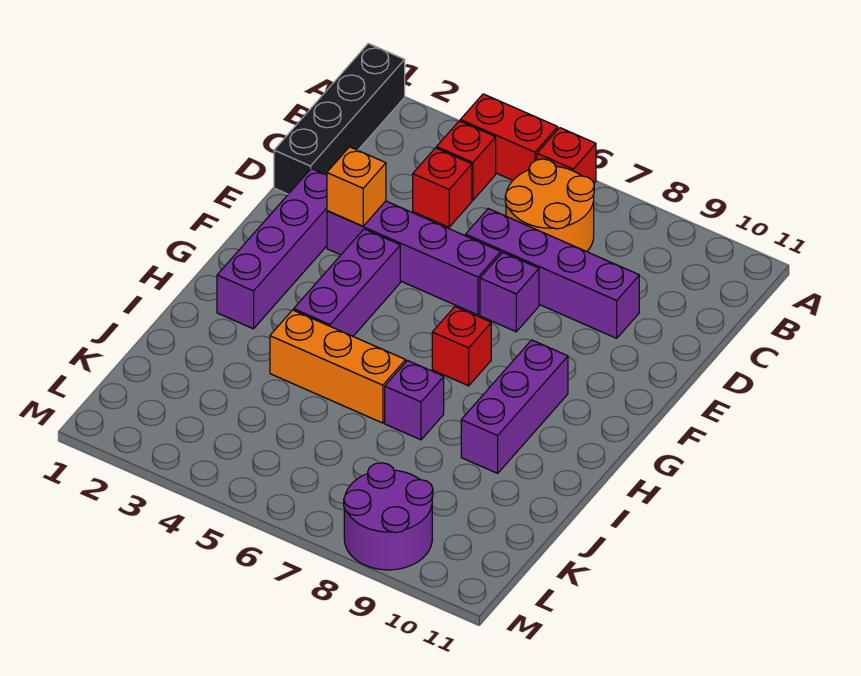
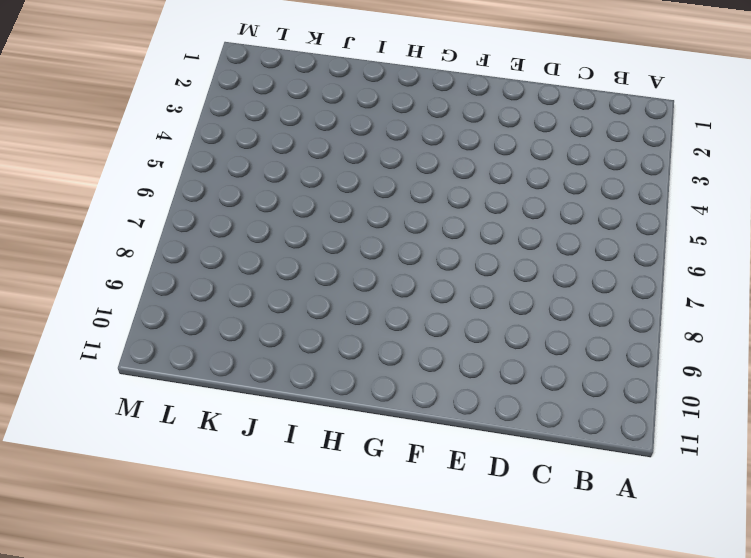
none -> black brick A1:D1 level 1
none -> red brick A4:A5 level 1
none -> red brick A6 level 1

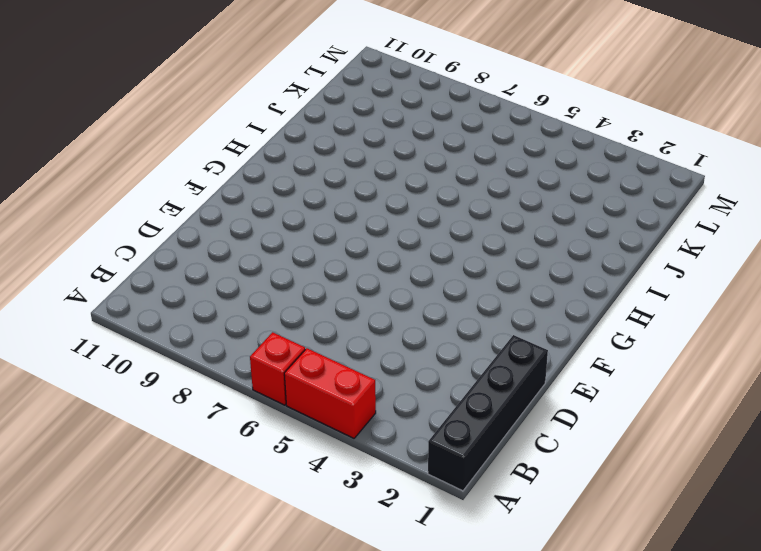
none -> red brick B4 level 1
none -> orange round brick B6:C7 level 1
none -> red brick C4 level 1

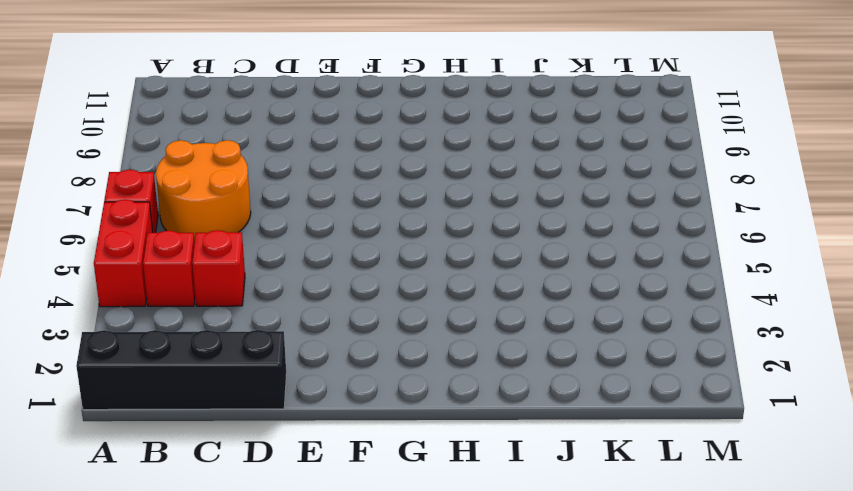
none -> purple brick D6:D9 level 1
none -> purple brick E2:H2 level 1
none -> purple brick E3:E6 level 1

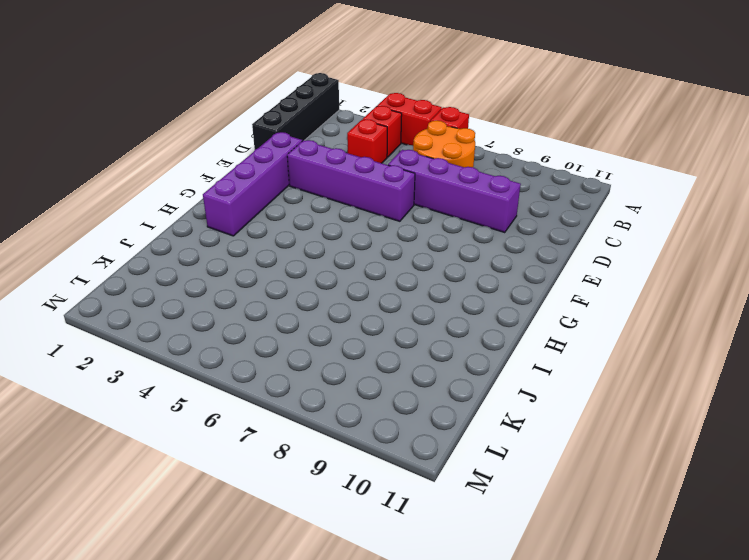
none -> purple brick E7 level 1
none -> purple brick F4:H4 level 1
none -> red brick G7 level 1

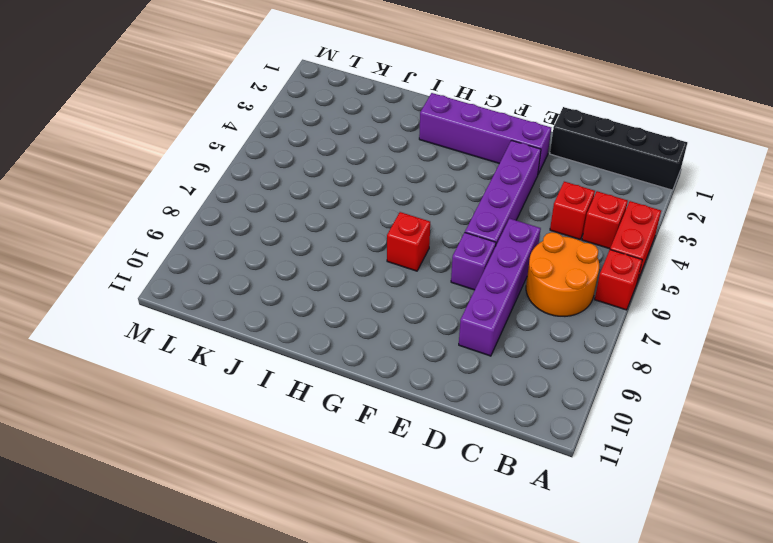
none -> purple brick F4:H4 level 1
none -> purple brick G9:I9 level 1
none -> orange brick I4:I6 level 1

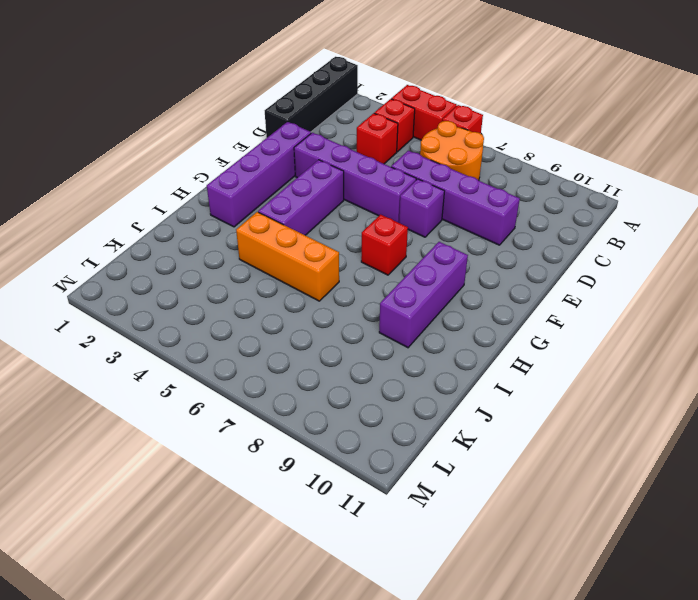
none -> purple brick I7 level 1
none -> purple round brick L8:M9 level 1
none -> orange brick E3 level 2

